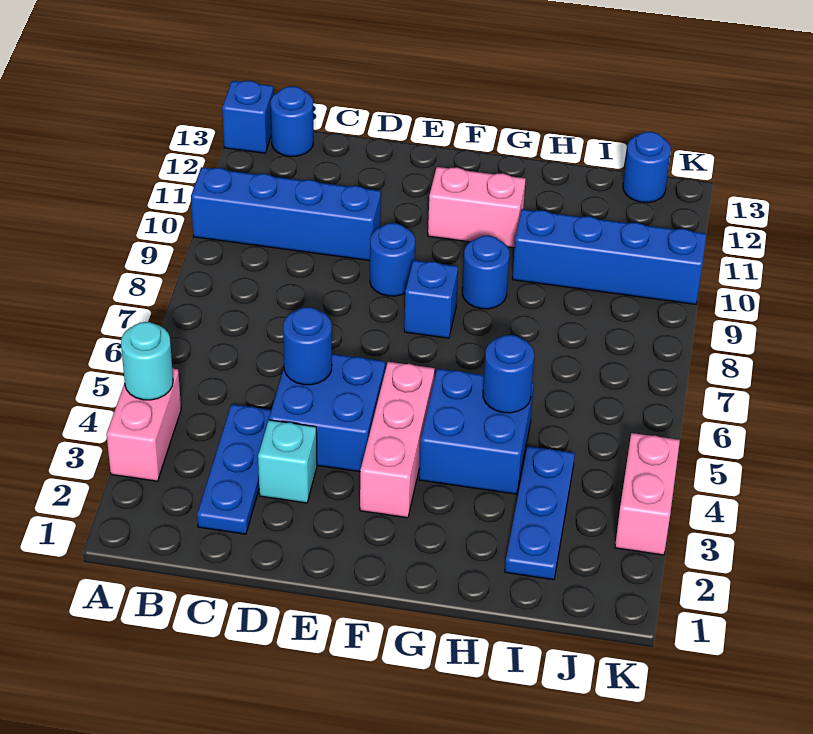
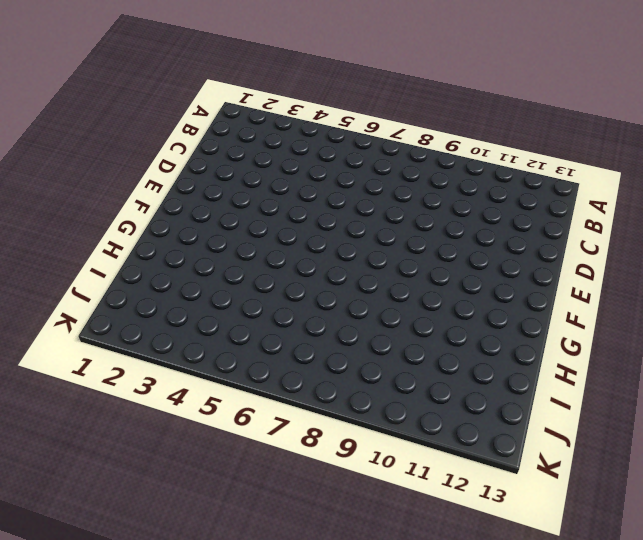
none -> pink brick A3:A4 level 1
none -> blue brick A10:D10 level 1
none -> blue brick A13 level 1

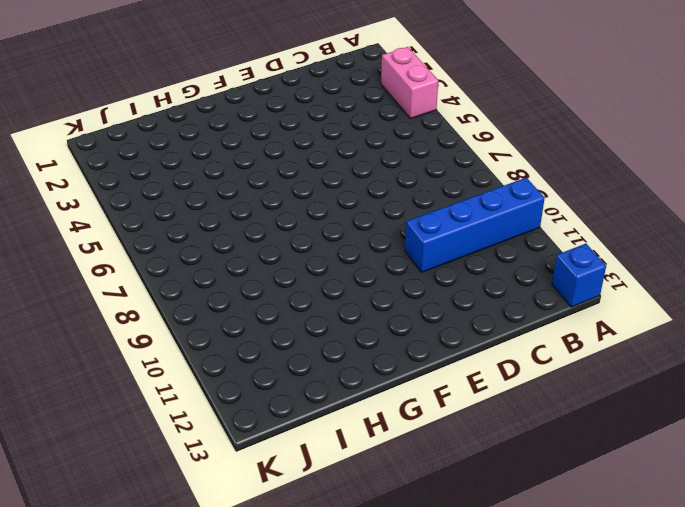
none -> blue round brick B13 level 1
none -> blue plate C2:C4 level 1
none -> cyan brick D3 level 1

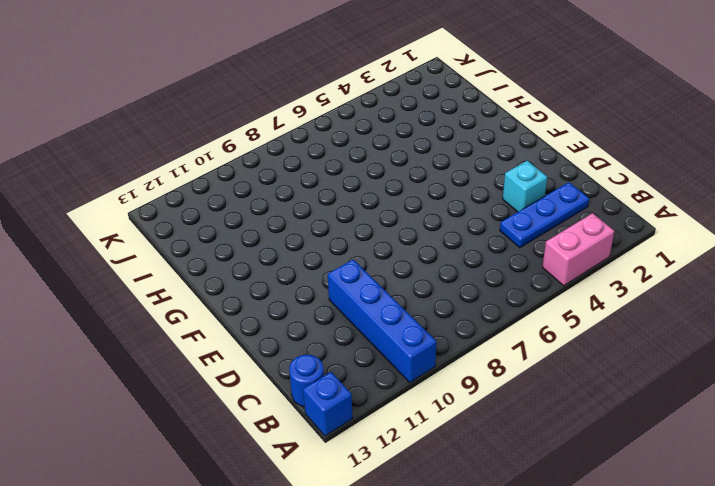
none -> blue brick D4:E5 level 1
none -> blue round brick E9 level 1
none -> pink brick F3:F5 level 1

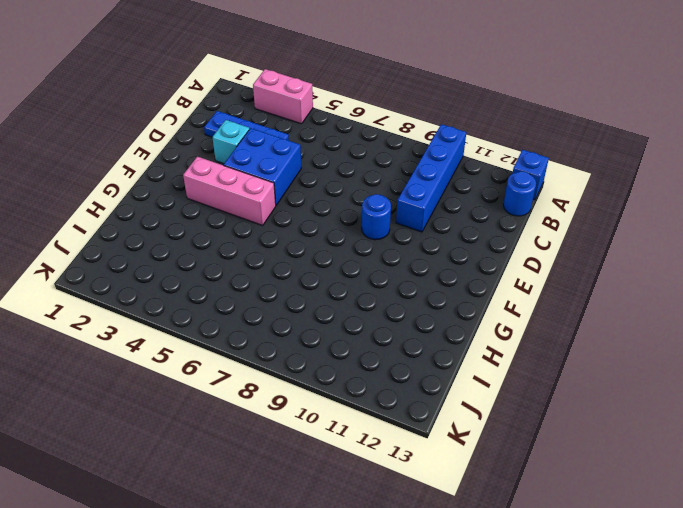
none -> blue brick F8 level 1
none -> pink brick F11:G11 level 1
none -> blue brick G4:H5 level 1

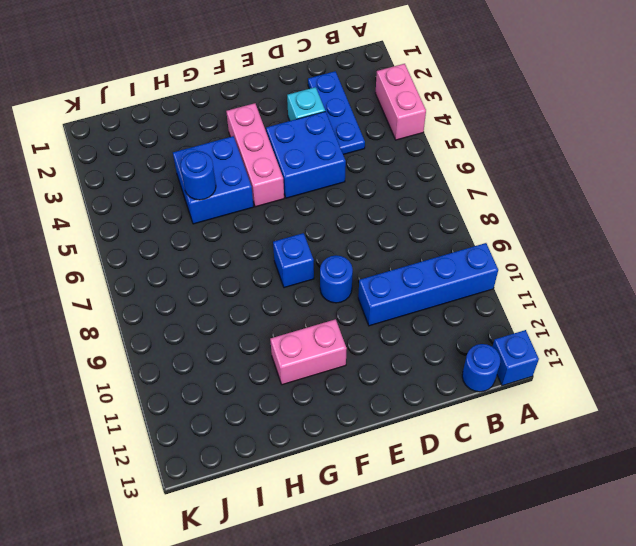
none -> blue round brick G9 level 1
none -> blue brick H10:K10 level 1
none -> blue plate I2:I4 level 1

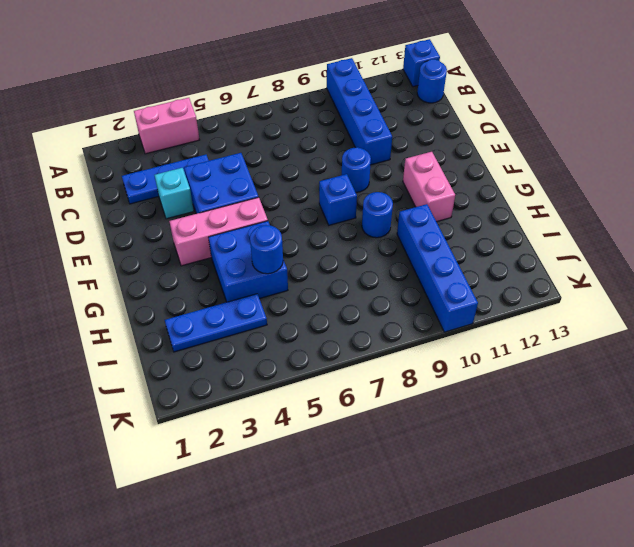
none -> blue round brick J13 level 1
none -> pink brick K3:K4 level 1
none -> cyan round brick A4 level 2

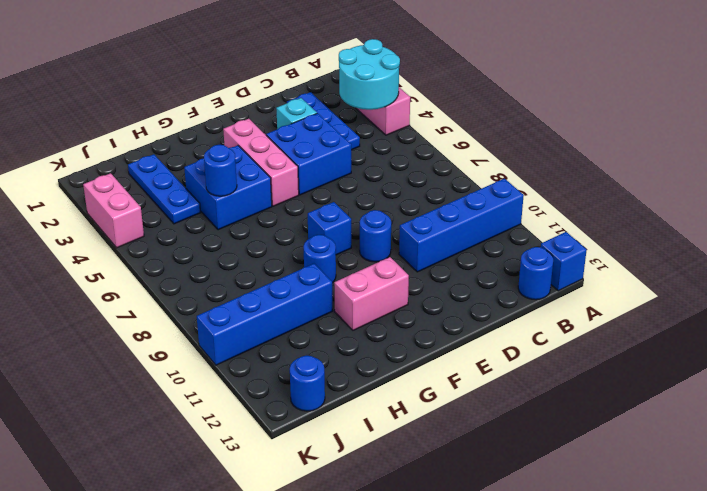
cyan round brick A3:B4 level 2 -> cyan round brick A4 level 2
none -> blue round brick D5 level 2

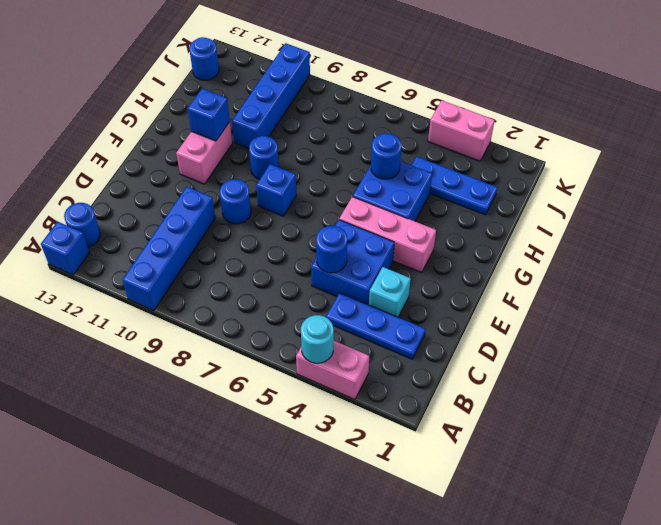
blue brick G11 level 2 -> none

